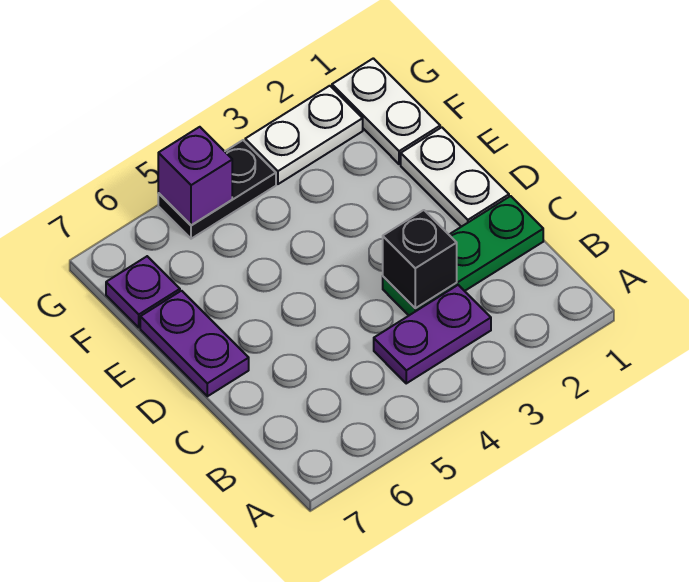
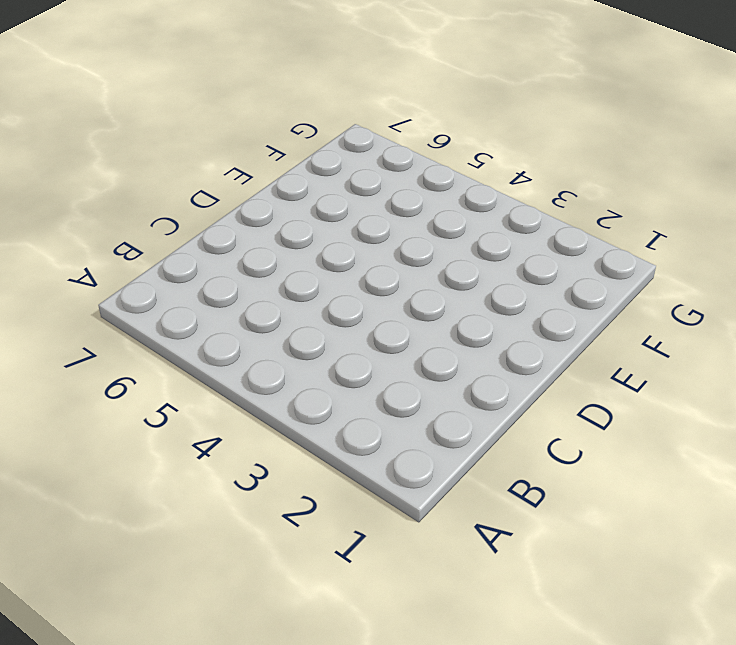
none -> purple plate B3:B4 level 1
none -> green plate C1:C3 level 1

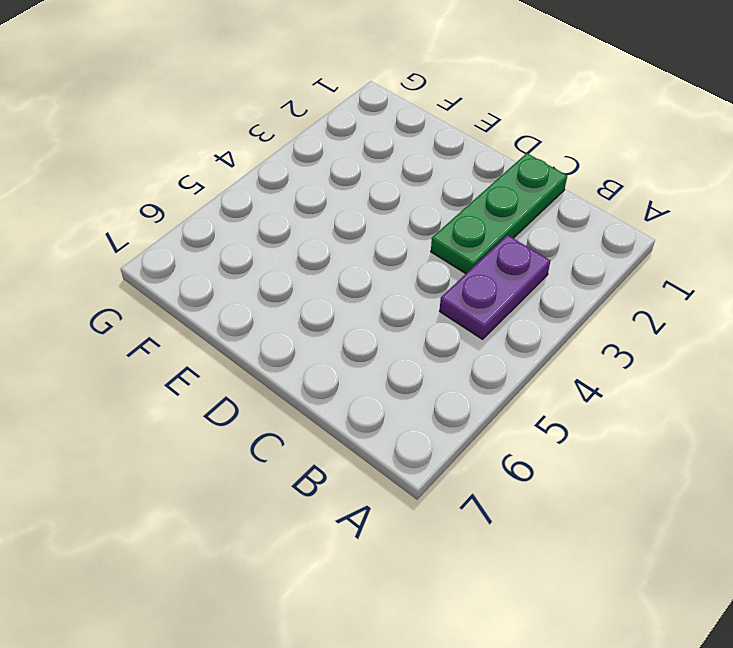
none -> white plate D1:E1 level 1
none -> purple plate D7:E7 level 1

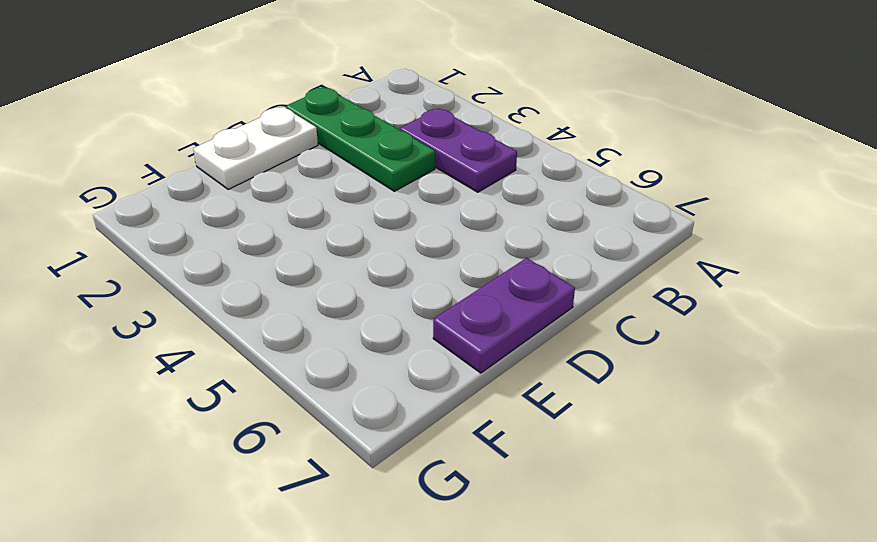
none -> white plate F1:G1 level 1
none -> purple plate F7 level 1

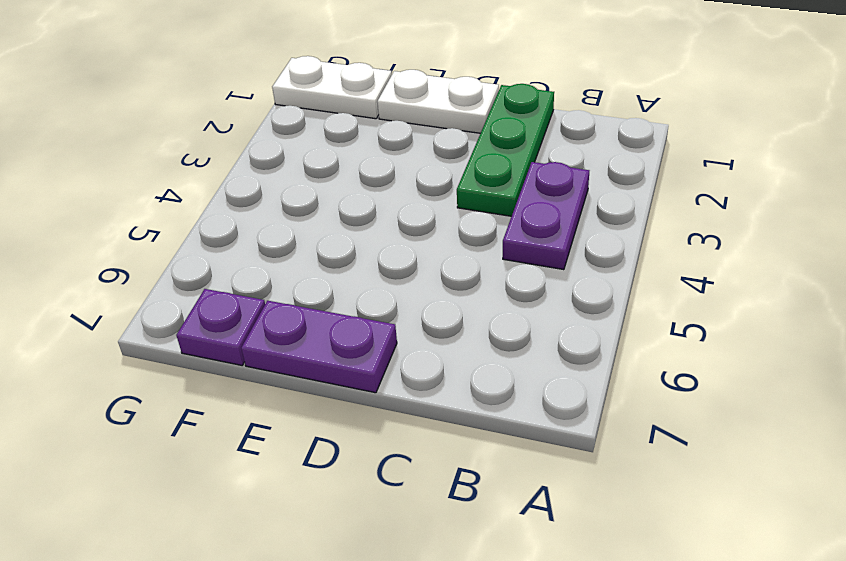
none -> white plate G2:G3 level 1
none -> black plate G4:G5 level 1

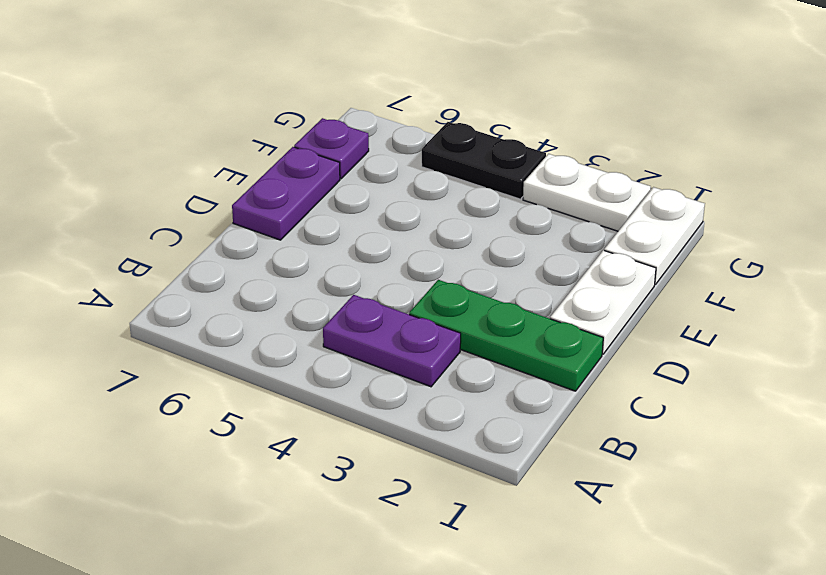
none -> black brick C3 level 2
none -> purple brick G5 level 2

